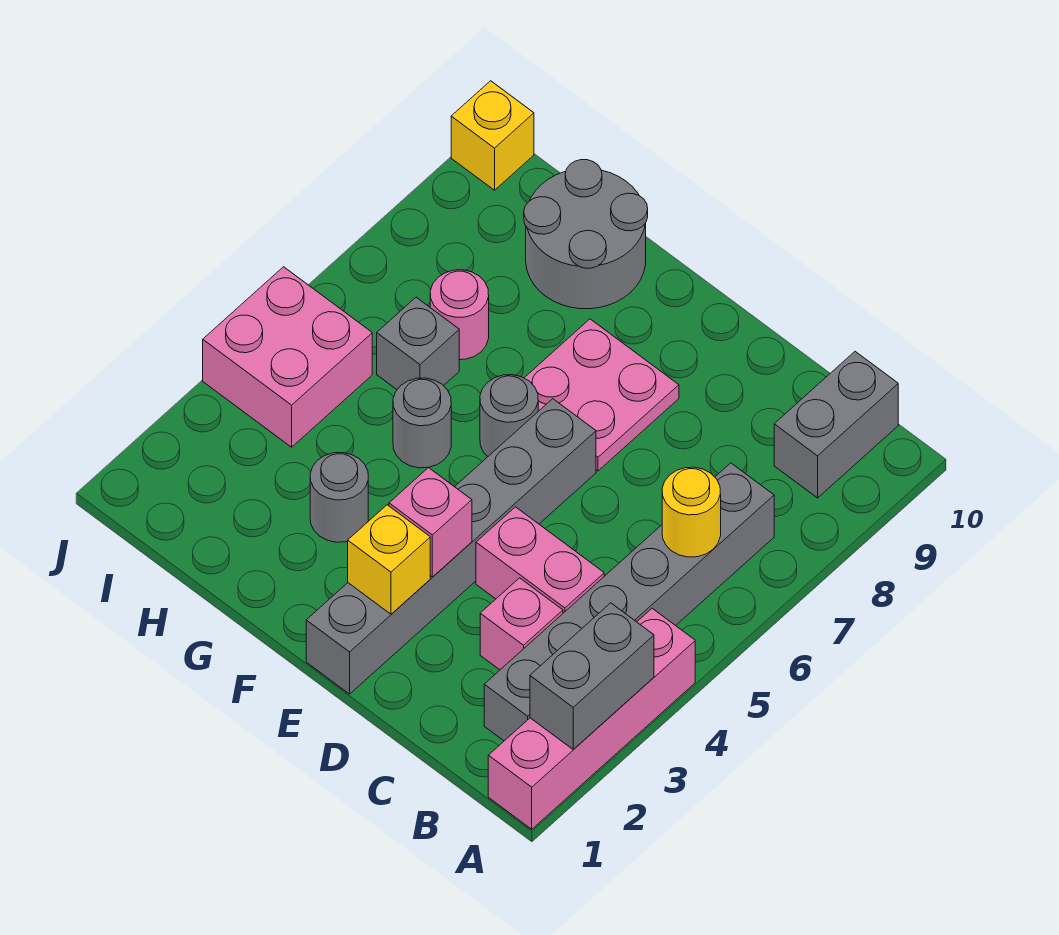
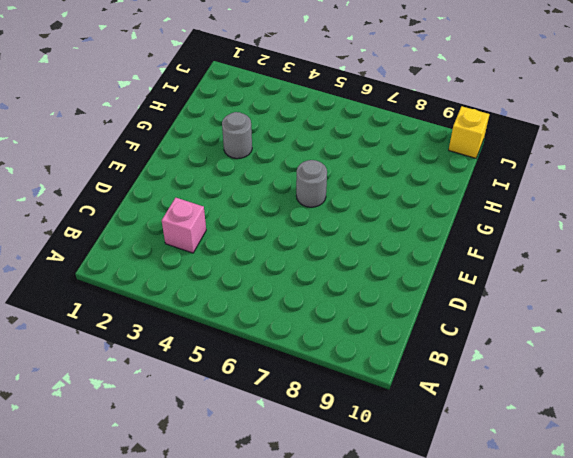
none -> pink brick A1:A4 level 1
none -> grey brick B2:B7 level 1
none -> grey brick B9:B10 level 1

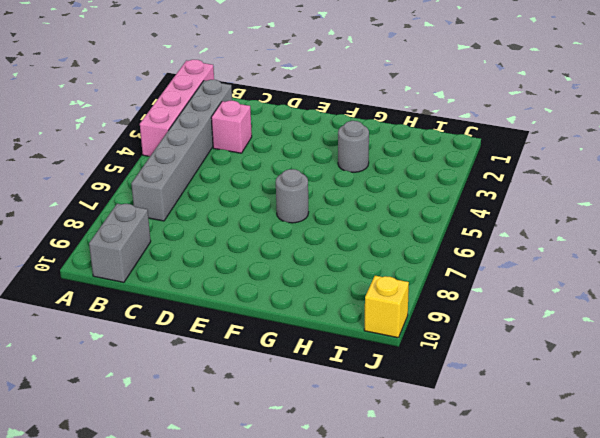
none -> pink brick C4:D4 level 1
none -> grey brick E1:E6 level 1
none -> pink plate E7:F8 level 1

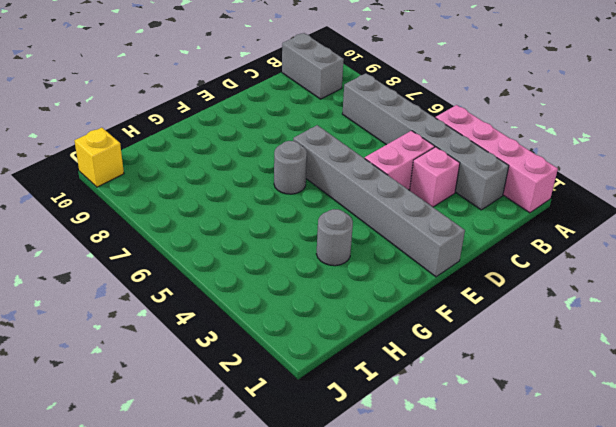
none -> pink plate E7:F8 level 1
none -> grey round brick G5 level 1
none -> grey round brick G9:H10 level 1

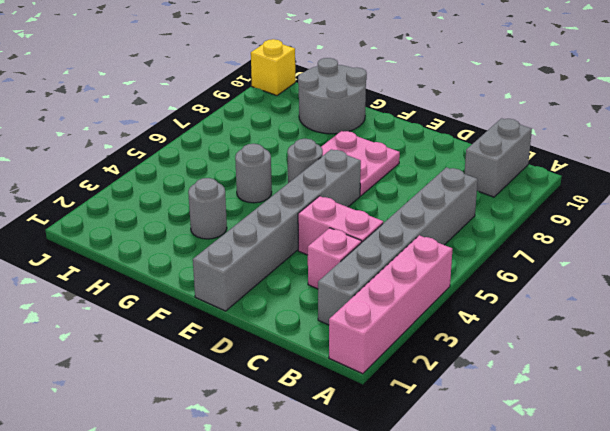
none -> grey brick H6 level 1
none -> pink round brick H7 level 1
none -> pink brick I4:J5 level 1

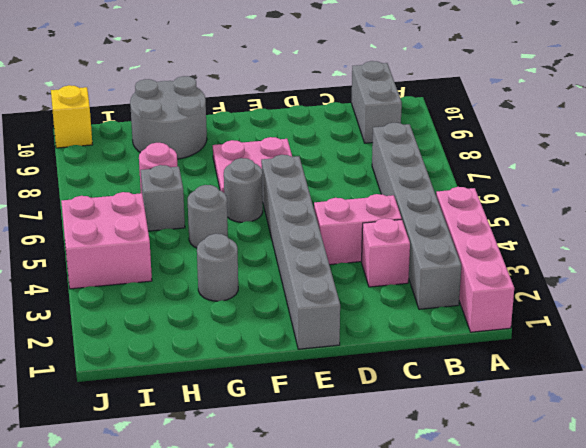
none -> grey brick A2:A3 level 2
none -> yellow round brick B6 level 2
none -> yellow brick E2 level 2

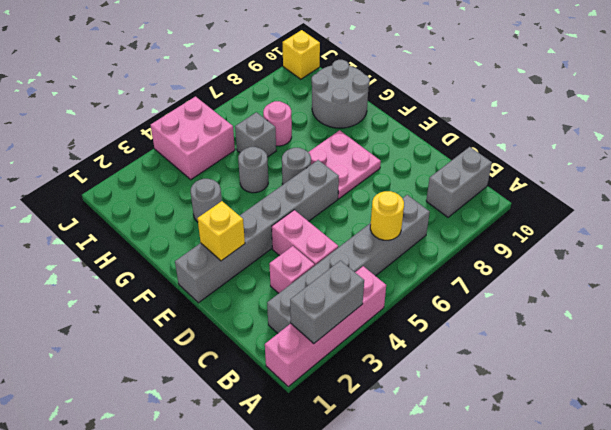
none -> pink brick E3 level 2

